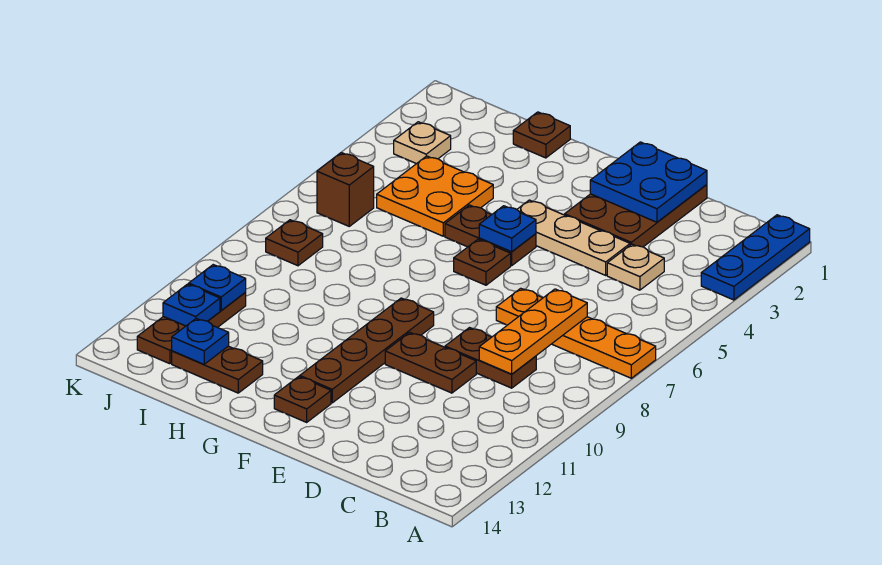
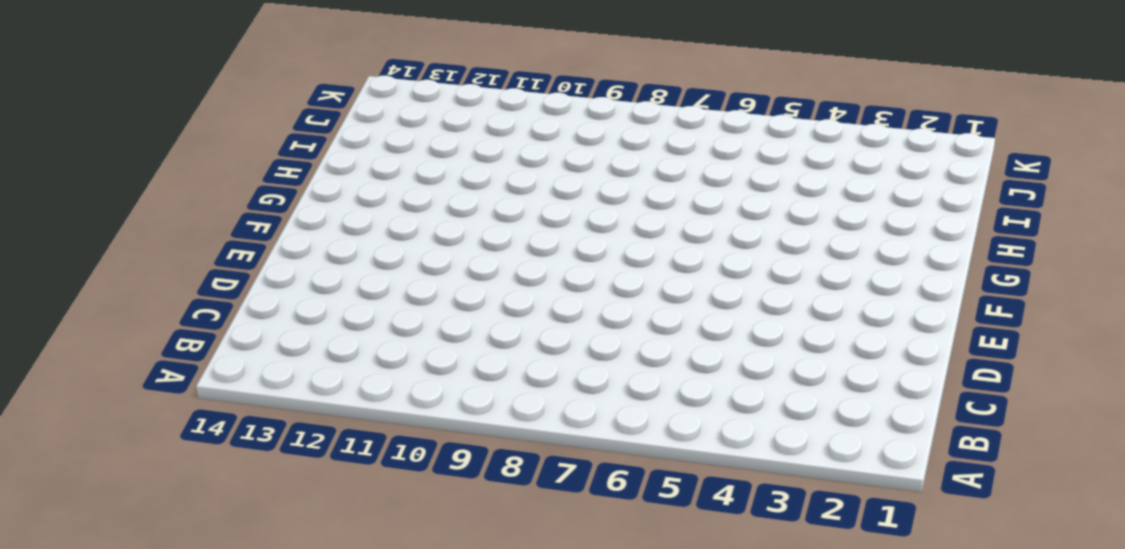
none -> blue plate A1:A3 level 1
none -> orange plate A7:D7 level 1
none -> tan plate C4 level 1

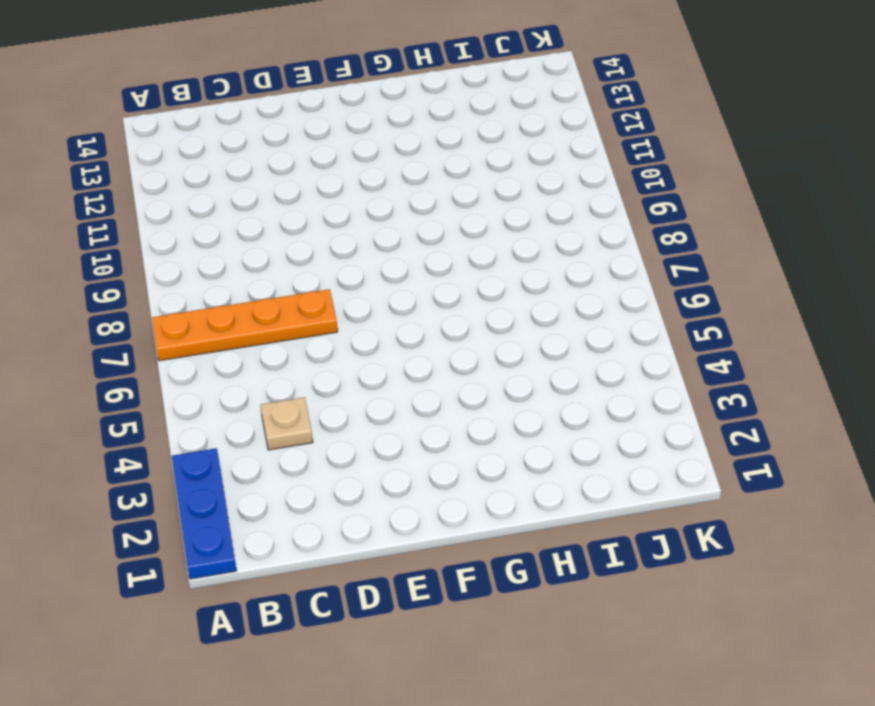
none -> brown plate C9:D9 level 1
none -> brown plate D1:E3 level 1
none -> tan plate D4:F4 level 1

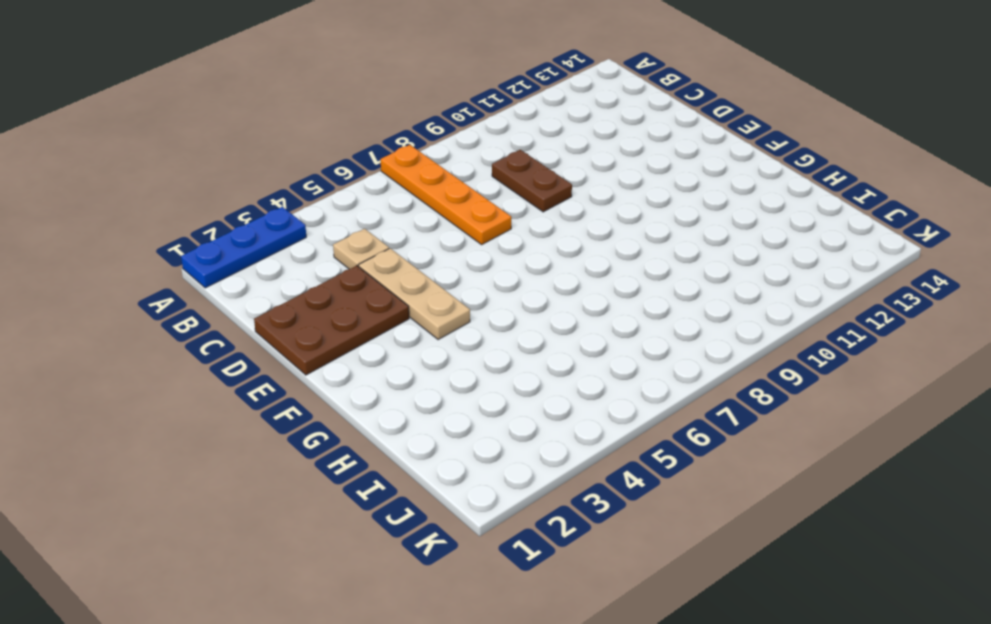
none -> brown plate D10:E10 level 1
none -> brown plate F5:G5 level 1
none -> brown plate F6 level 1

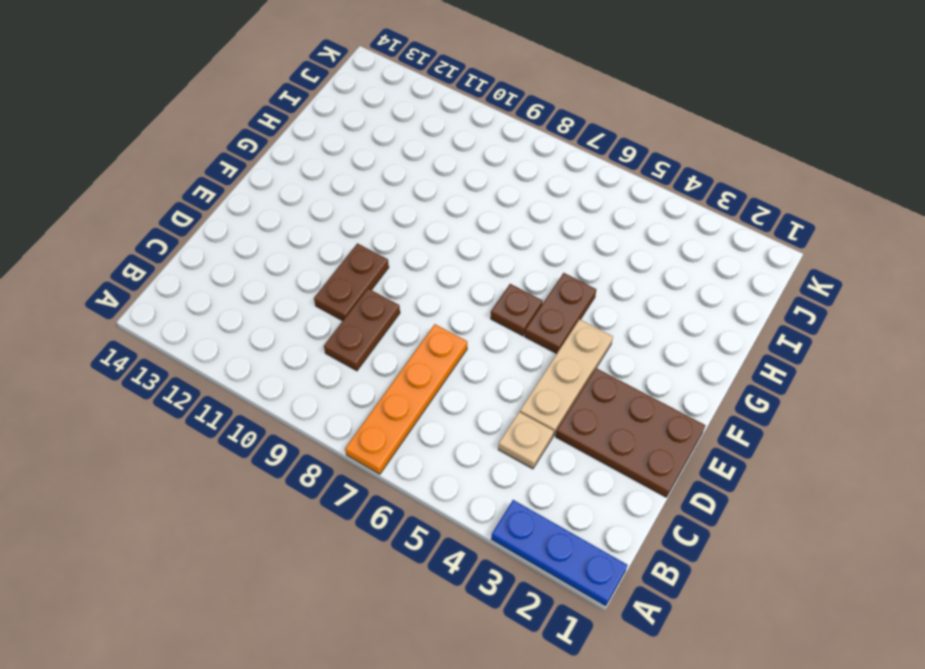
none -> brown plate F9:F12 level 1
none -> brown plate F13 level 1
none -> brown plate H1 level 1

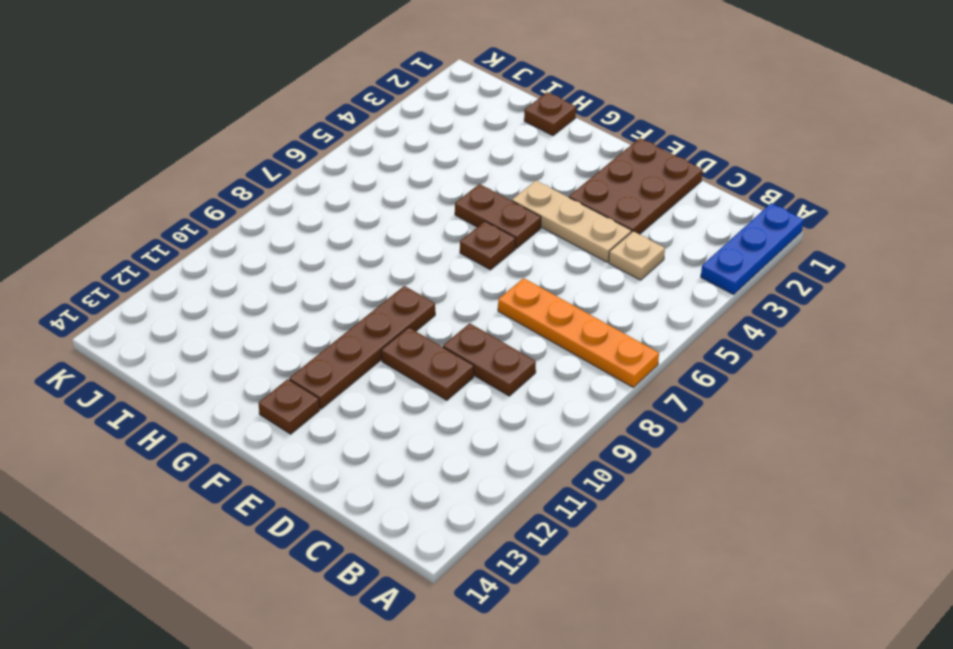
none -> orange plate H4:I5 level 1
none -> brown plate H13:I13 level 1
none -> tan plate J3 level 1

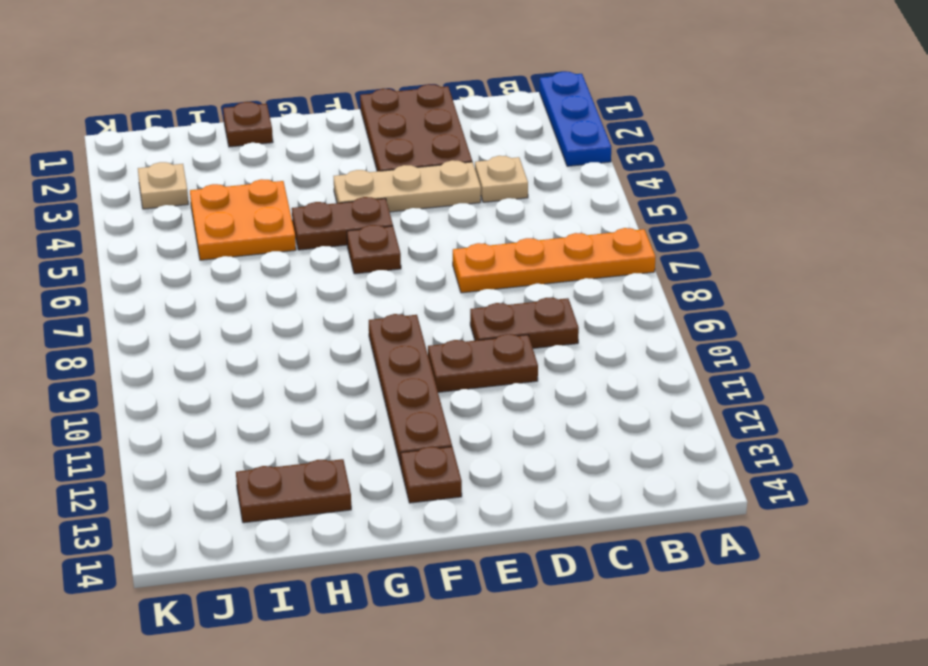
none -> brown brick J6 level 1
none -> brown plate J8 level 1
none -> brown plate J11:J13 level 1

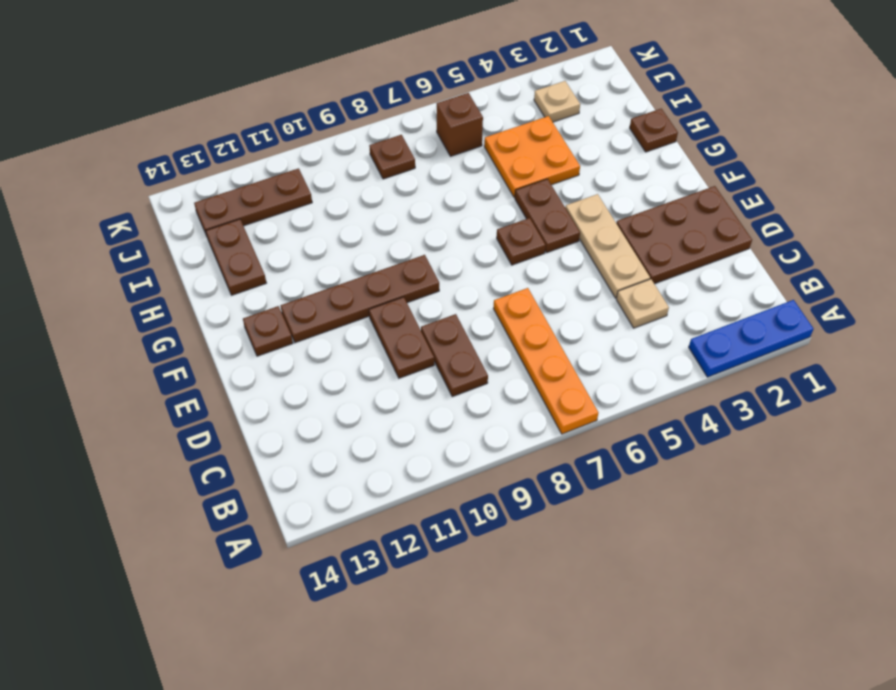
none -> orange plate C7:C9 level 2
none -> blue plate D1:E2 level 2
none -> blue plate F5 level 2

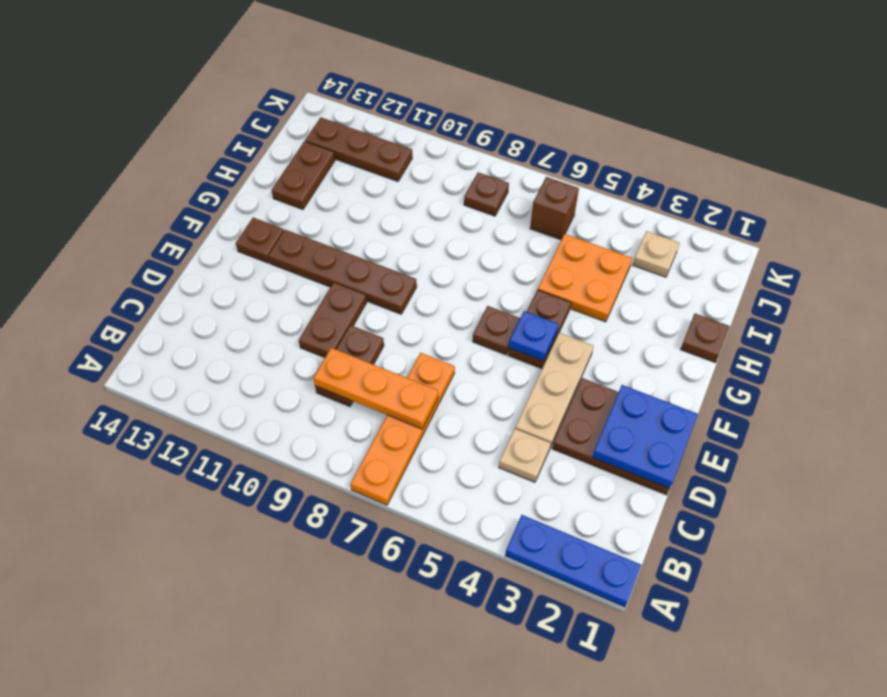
none -> blue plate I13 level 2
none -> blue plate J11 level 2
none -> blue plate J12 level 2

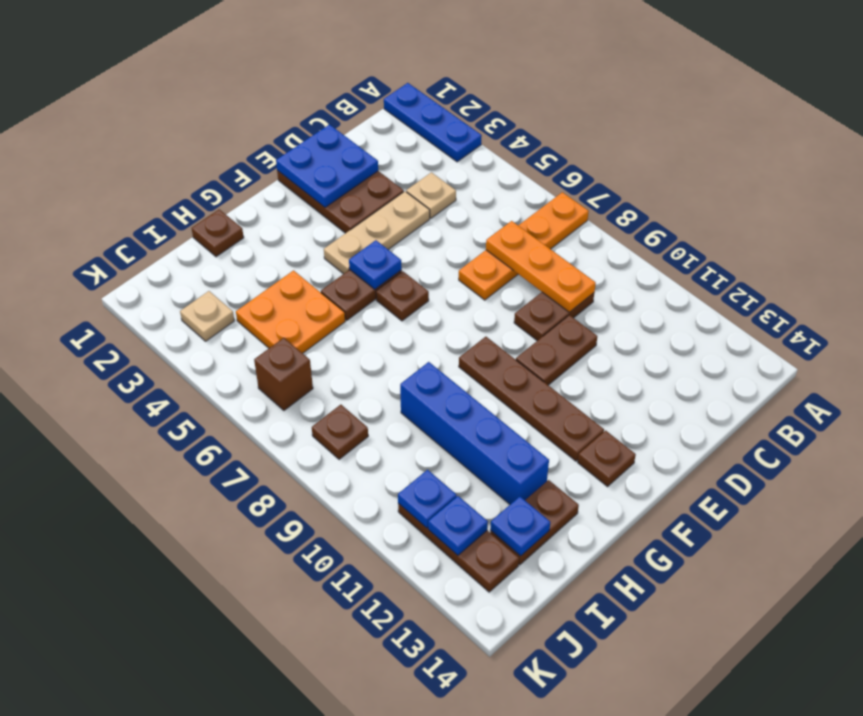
blue brick H9:H12 level 1 -> none

